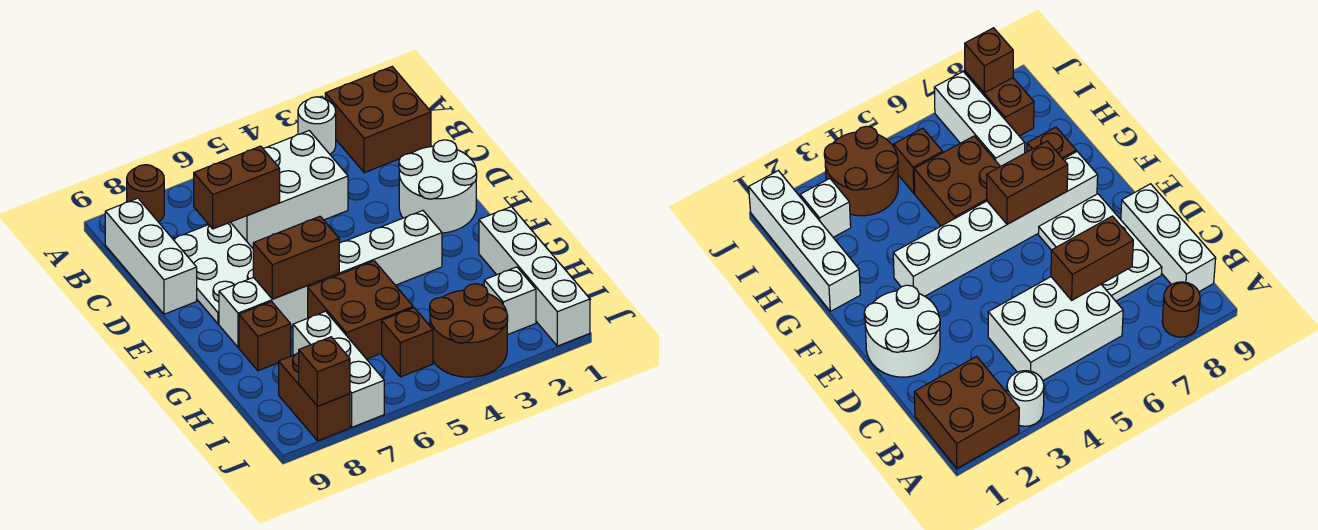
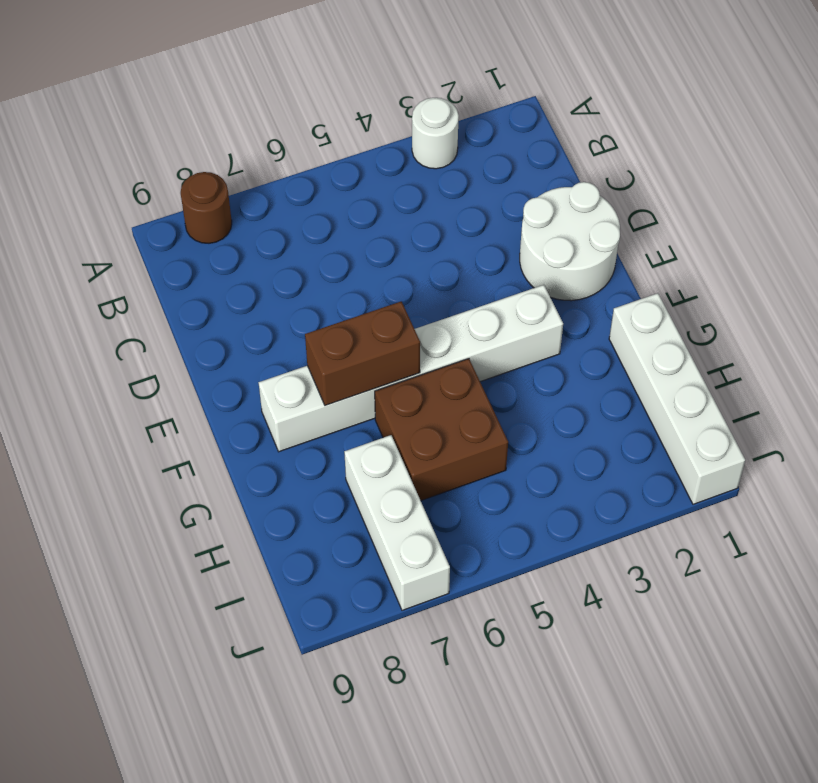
none -> brown brick A1:B2 level 1
none -> white brick B4:C6 level 1
none -> white brick B9:D9 level 1

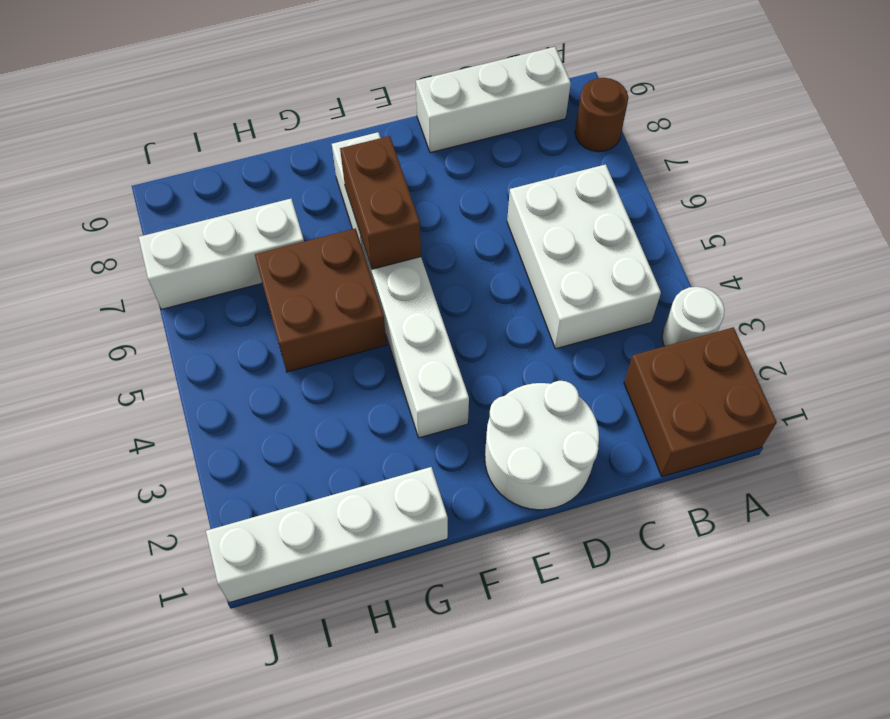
none -> white plate C7:E8 level 1
none -> brown brick G8 level 1
none -> white brick I2 level 1

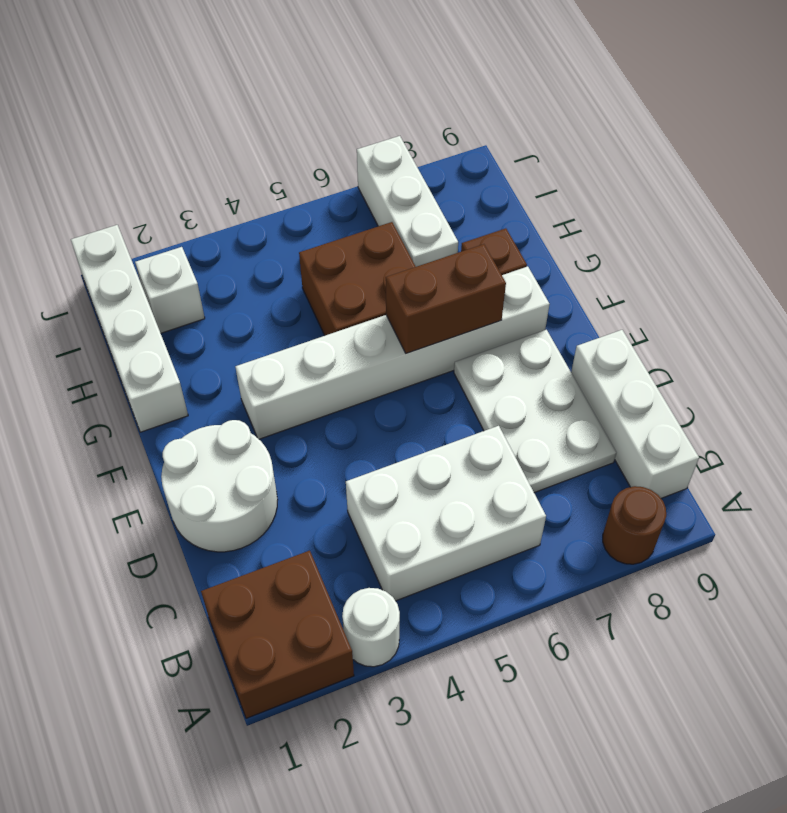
none -> brown round brick I3:J4 level 1
none -> brown brick I5 level 1
none -> brown brick I8:J8 level 1

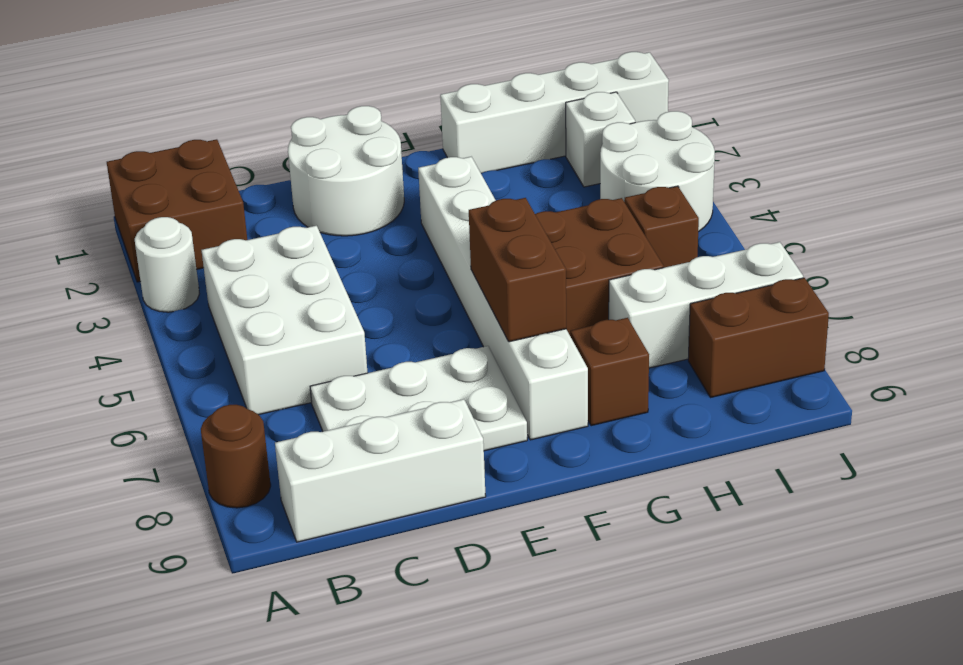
white round brick I3:J4 level 1 -> brown round brick I3:J4 level 1
none -> brown brick C6:C7 level 2
none -> brown brick J8 level 2

